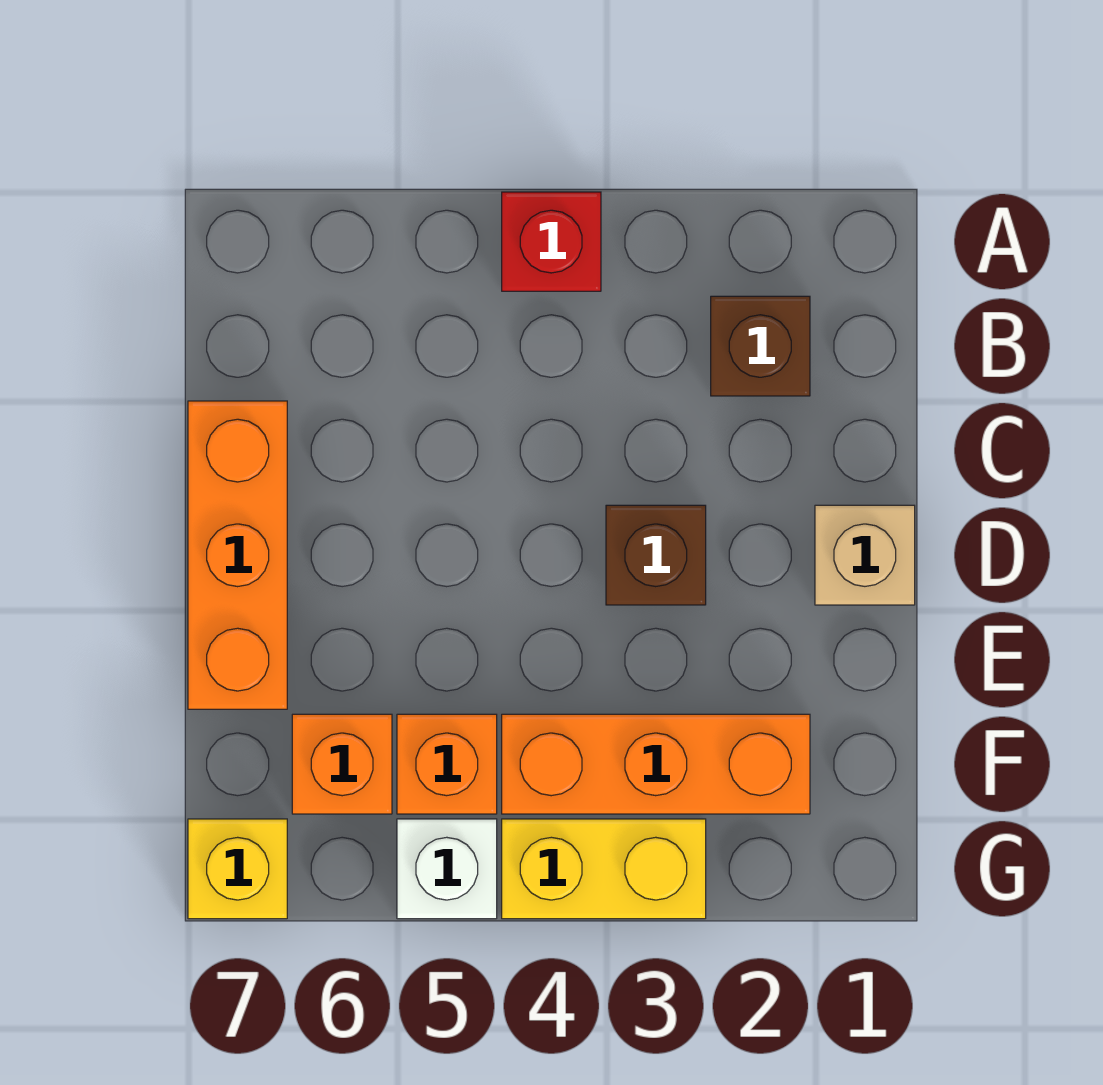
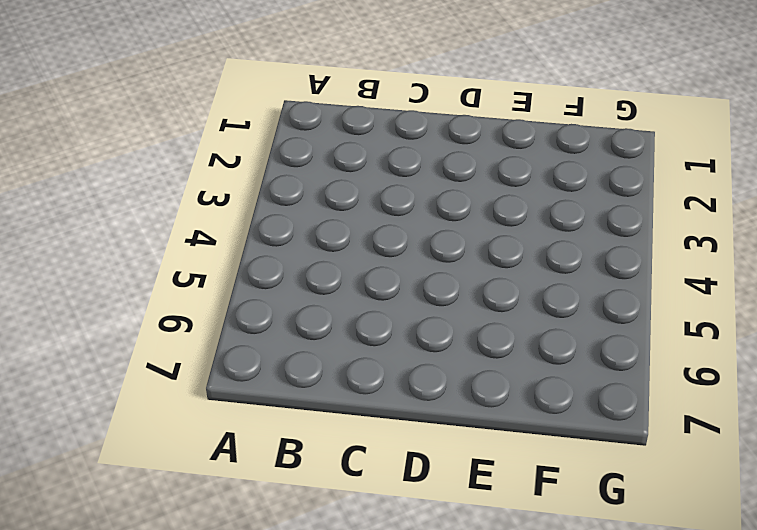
none -> red brick A4 level 1
none -> brown brick B2 level 1

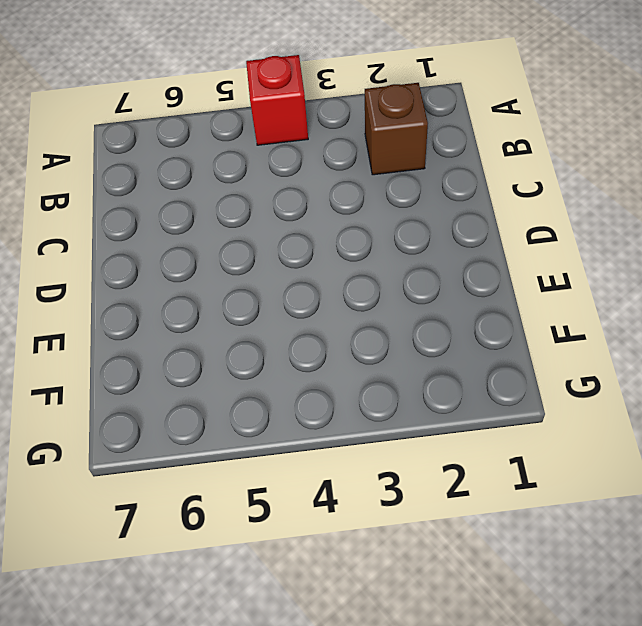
none -> orange brick C7:E7 level 1
none -> tan brick D1 level 1

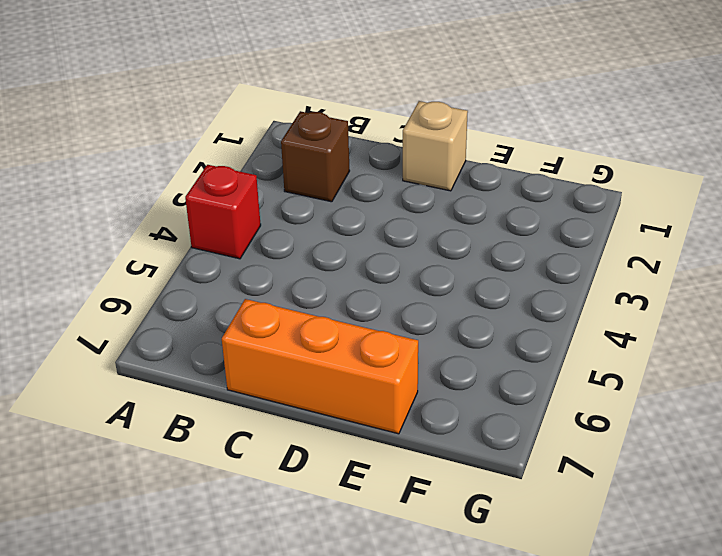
none -> brown brick D3 level 1
none -> orange brick F2:F4 level 1

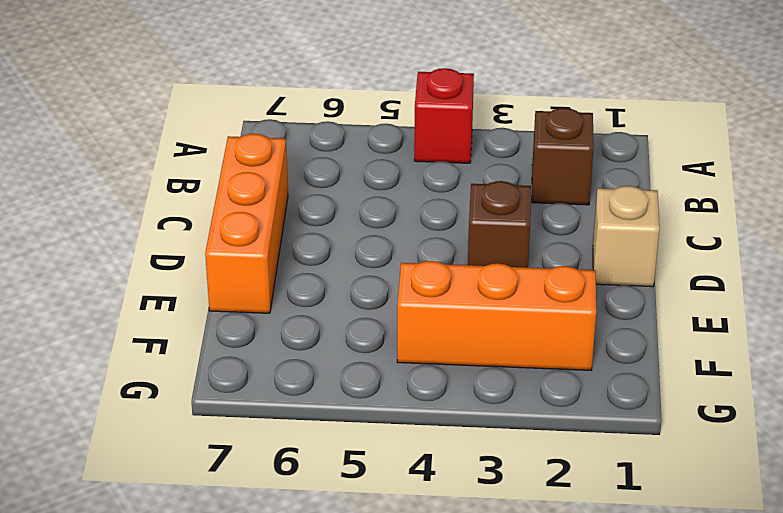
none -> orange brick F5 level 1
none -> orange brick F6 level 1

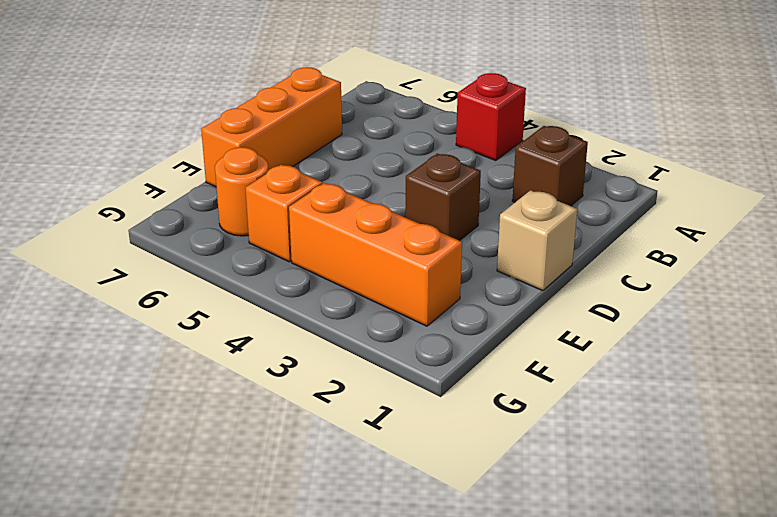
orange round brick F6 level 1 -> orange brick F6 level 1
none -> yellow brick G3:G4 level 1
none -> white brick G5 level 1

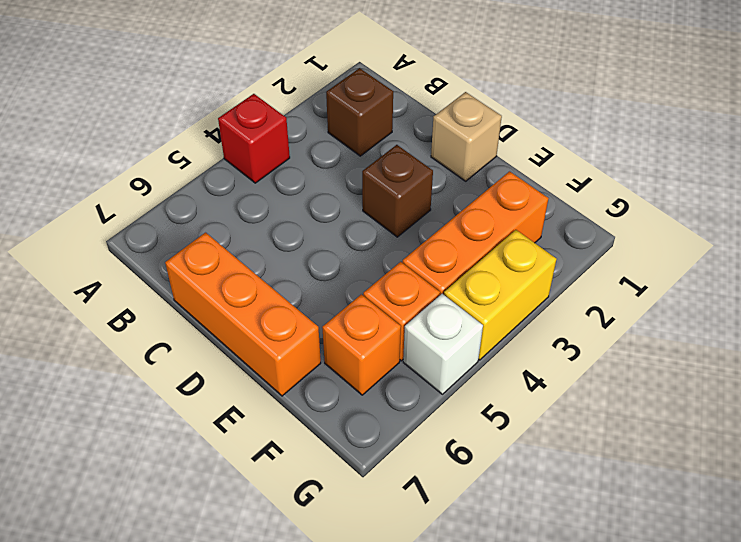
none -> yellow brick G7 level 1

